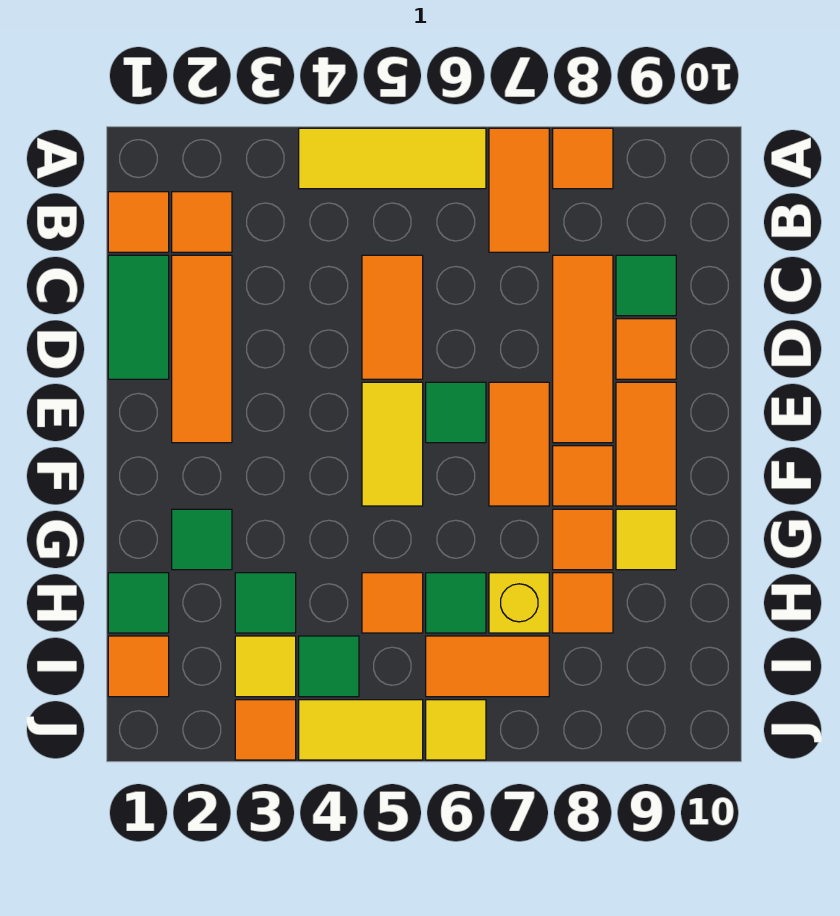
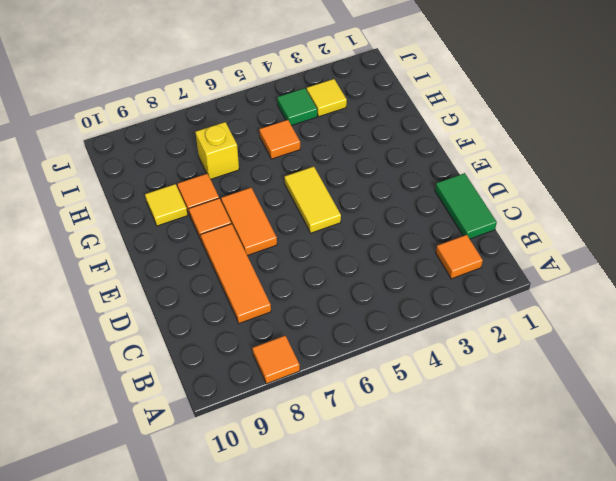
none -> yellow tile A4:A6 level 1
none -> orange tile A7:B7 level 1
none -> orange tile B1 level 1
none -> orange tile C2:E2 level 1

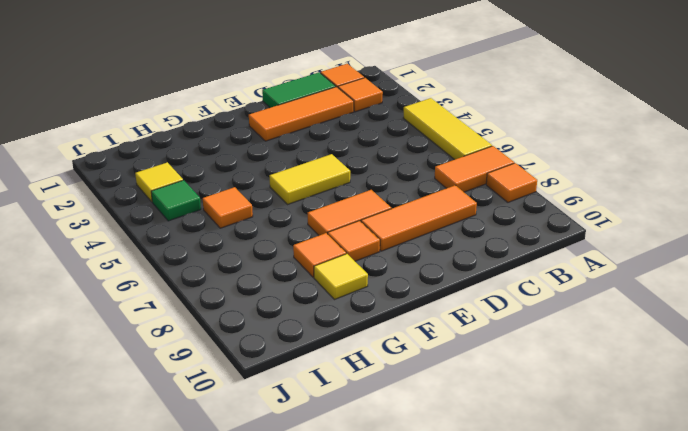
none -> orange tile C5:D5 level 1
none -> green tile C9 level 1
none -> orange tile D9 level 1
none -> green tile E6 level 1

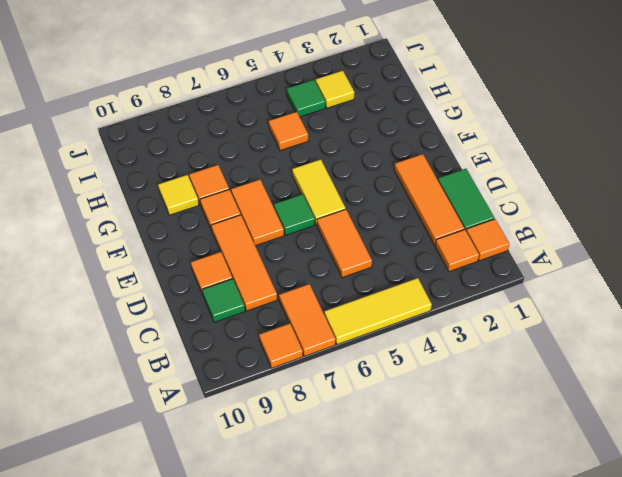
none -> orange tile E9:F9 level 1
none -> green tile G2 level 1
none -> green tile H1 level 1
none -> green tile H3 level 1

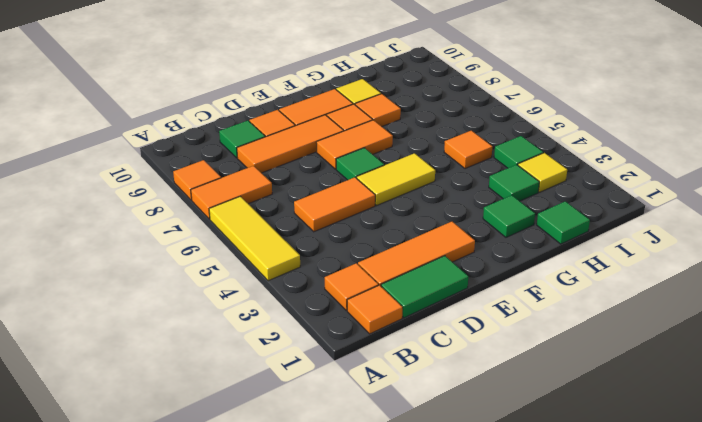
none -> green tile H6 level 1
none -> yellow brick H7 level 1
none -> orange tile H8 level 1
none -> orange tile I1 level 1

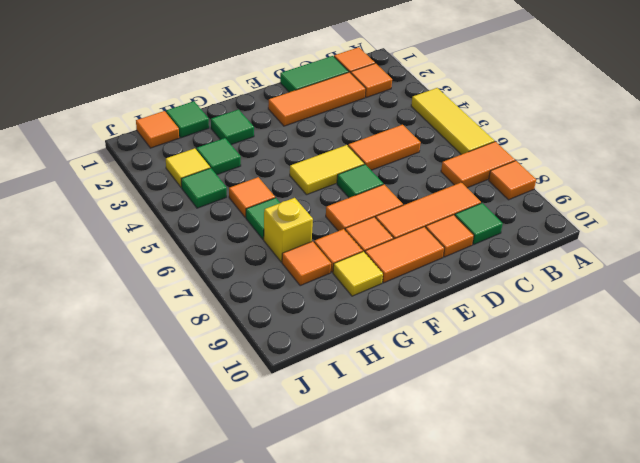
none -> orange tile I6:I7 level 1
none -> orange tile J3 level 1
none -> yellow tile J4:J5 level 1
none -> yellow tile J6 level 1

